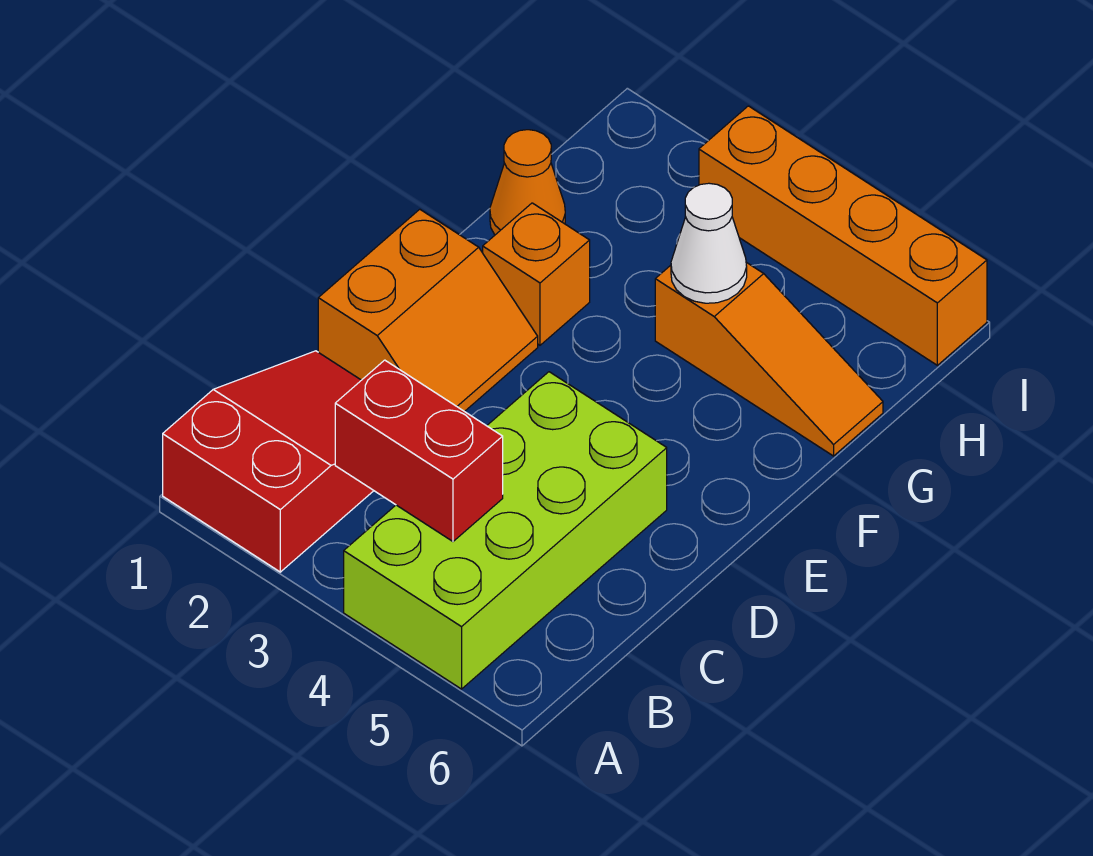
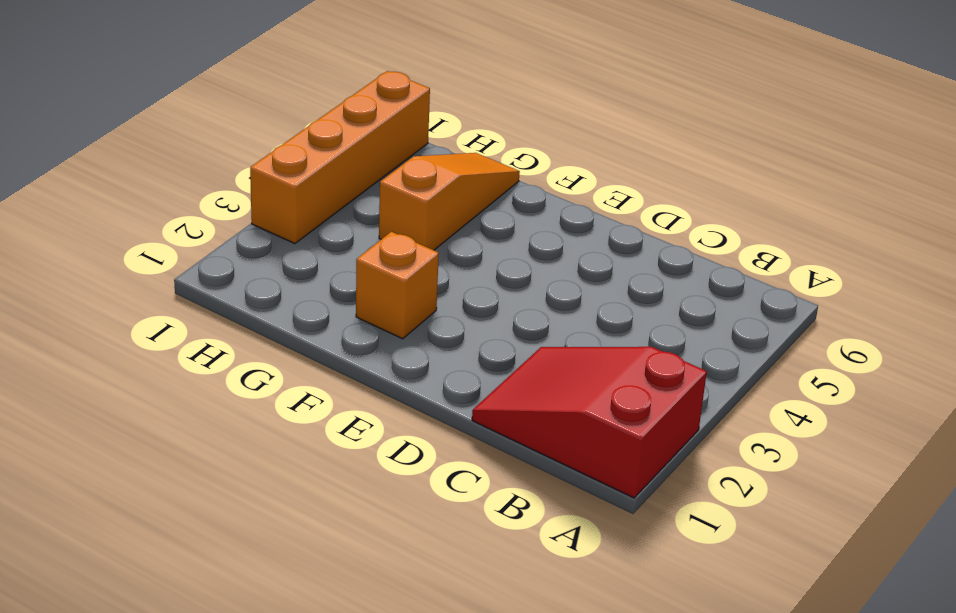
none -> lime brick A4:D5 level 1
none -> orange slope D1:E2 level 1 top 1

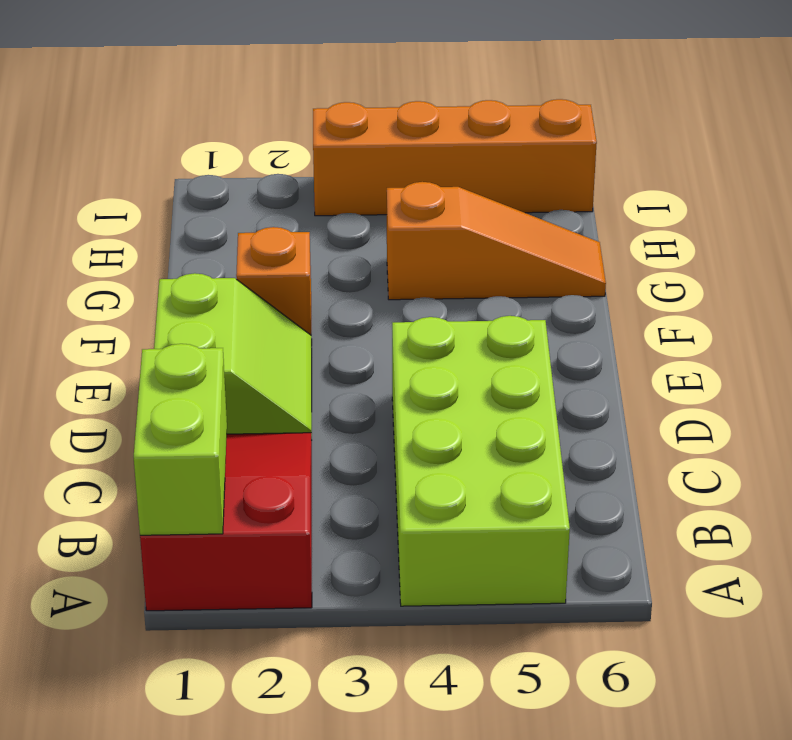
lime brick A1:B1 level 2 -> none
lime slope D1:E2 level 1 top 1 -> orange slope D1:E2 level 1 top 1
none -> orange cone G1 level 1
none -> red brick B3:B4 level 2

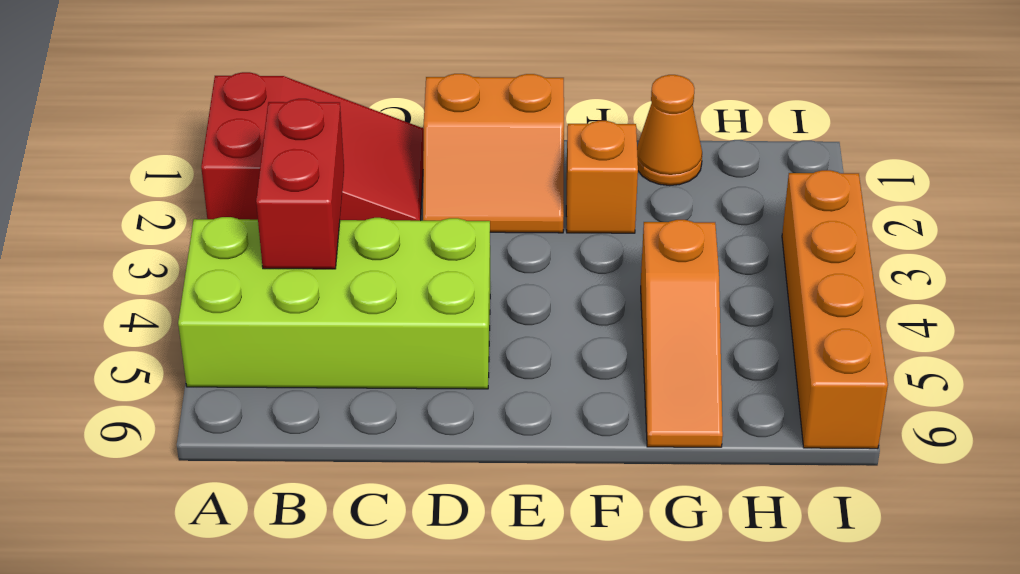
none -> white cone G4 level 2

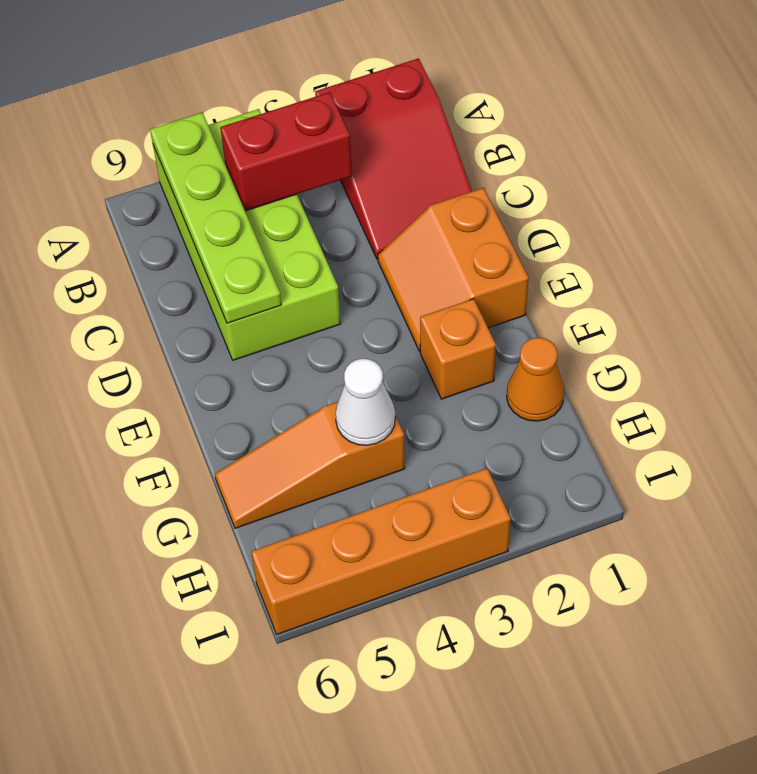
lime plate A5:D5 level 2 -> none

